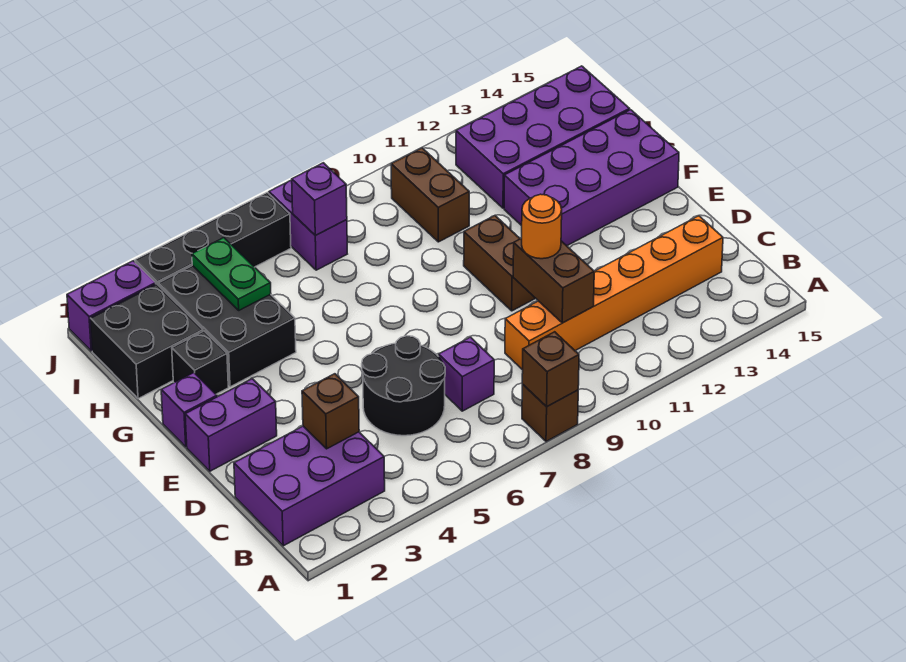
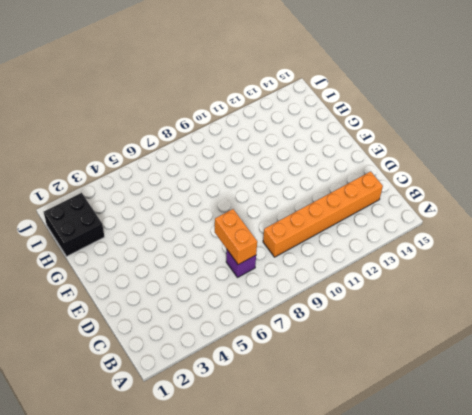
orange brick C7:D7 level 2 -> none
none -> brown brick A8 level 1
none -> purple brick B1:C3 level 1
none -> black round brick C5:D6 level 1

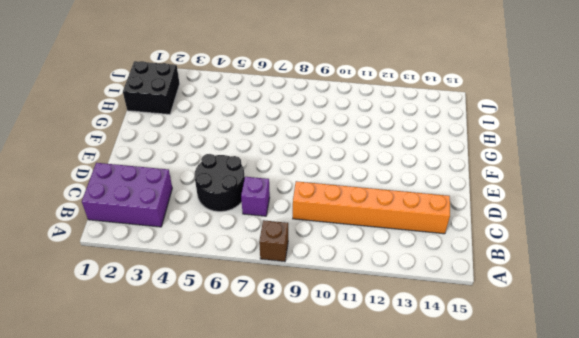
none -> purple brick E1:E2 level 1
none -> brown brick E10:F10 level 1
none -> purple brick F1 level 1

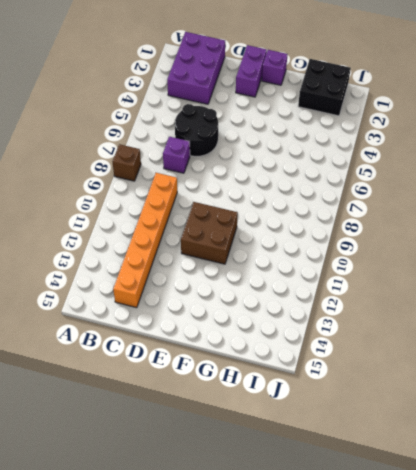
brown brick E10:F11 level 1 -> brown brick E10:F10 level 1
none -> purple brick F12:G15 level 1
none -> black brick G2 level 1
none -> black brick G3:I4 level 1

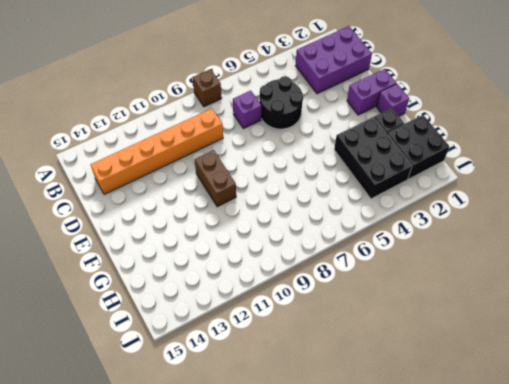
none -> purple brick F12:G15 level 1
none -> brown brick H10:I10 level 1
none -> purple brick H12:I15 level 1

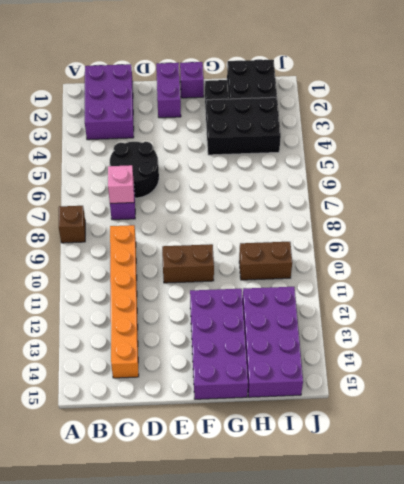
pink brick C7 level 2 -> none
none -> purple brick I7:J7 level 1
none -> purple brick J1:J2 level 1
none -> black brick J3:J6 level 1

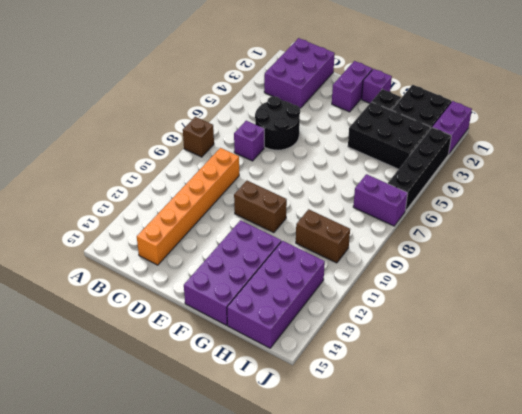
none -> brown brick A8 level 2
none -> brown brick C3 level 2
none -> brown brick C10:D10 level 2

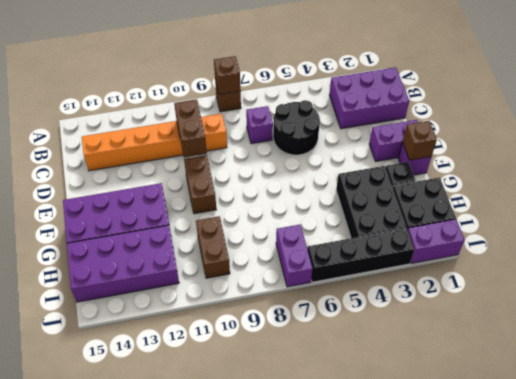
brown brick F1 level 2 -> brown brick C3 level 2
none -> green plate H4:I4 level 2
none -> purple brick I7 level 2
none -> orange round brick D10 level 3

